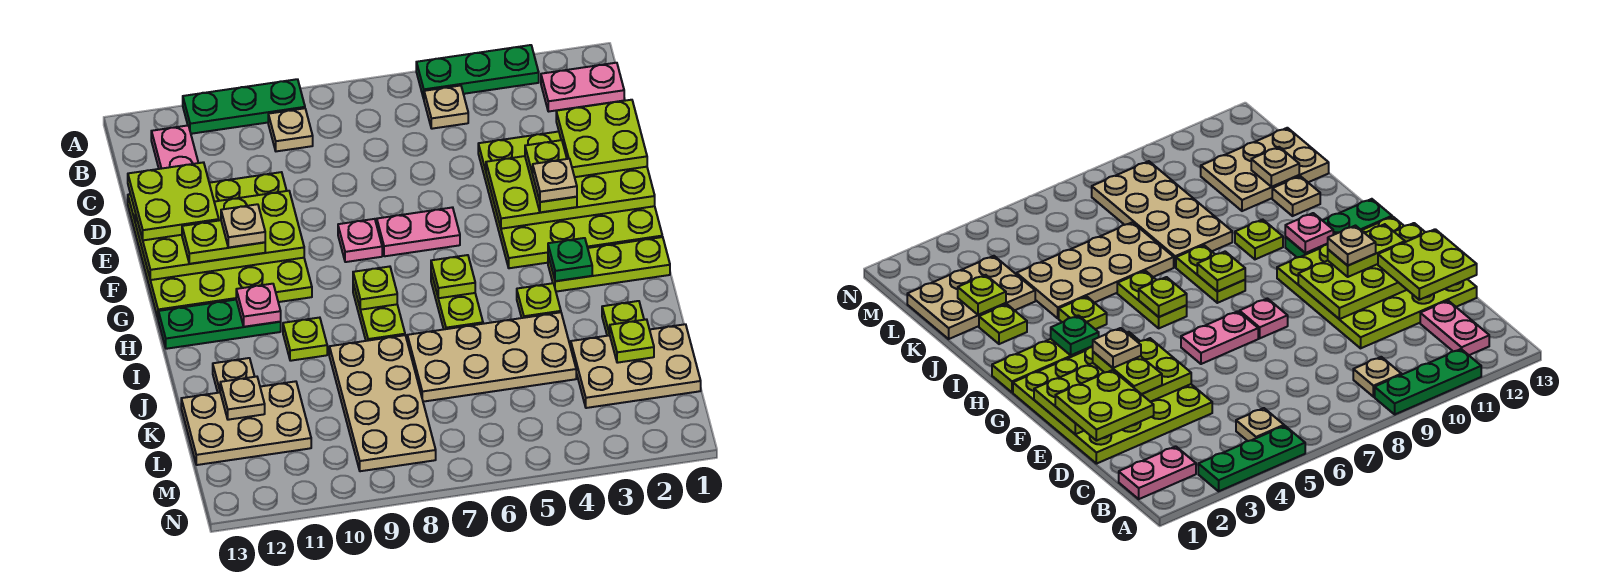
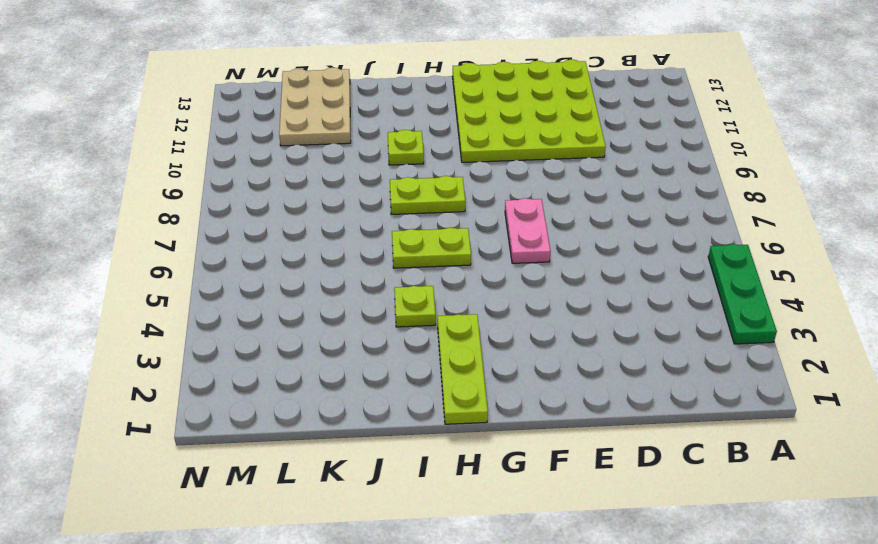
none -> green plate A9:A11 level 1
none -> pink plate B1:B2 level 1
none -> tan plate B5 level 1
none -> tan plate B9 level 1

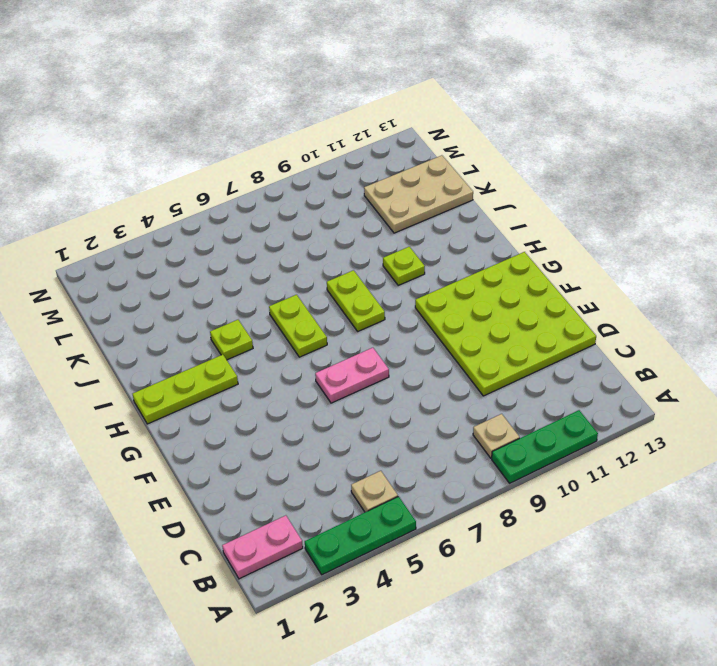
none -> pink plate B12:C12 level 1
none -> lime plate D1:G4 level 1
none -> pink plate F8 level 1
none -> green plate H11:H13 level 1

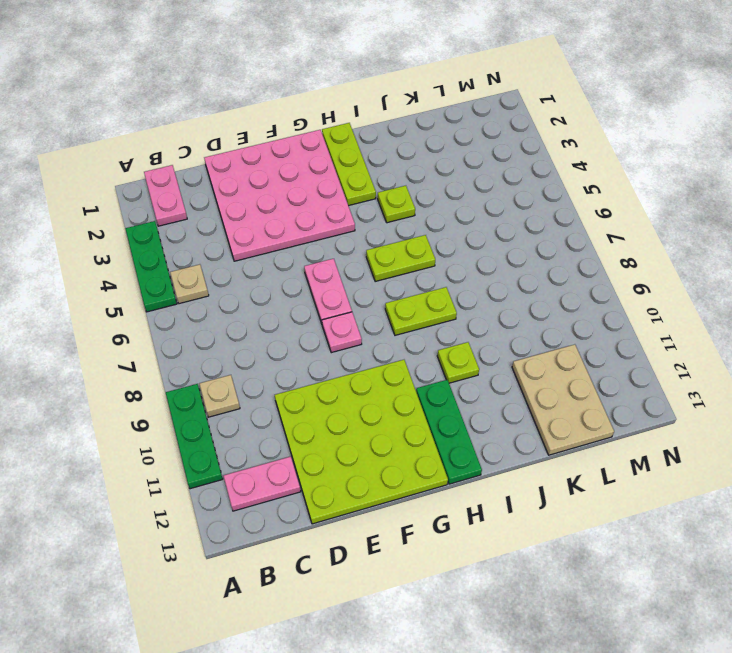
pink plate D1:G4 level 1 -> lime plate D1:G4 level 1
none -> lime plate J2 level 1
none -> tan plate J4:K7 level 1
none -> tan plate J8:M9 level 1
none -> tan plate J12 level 1

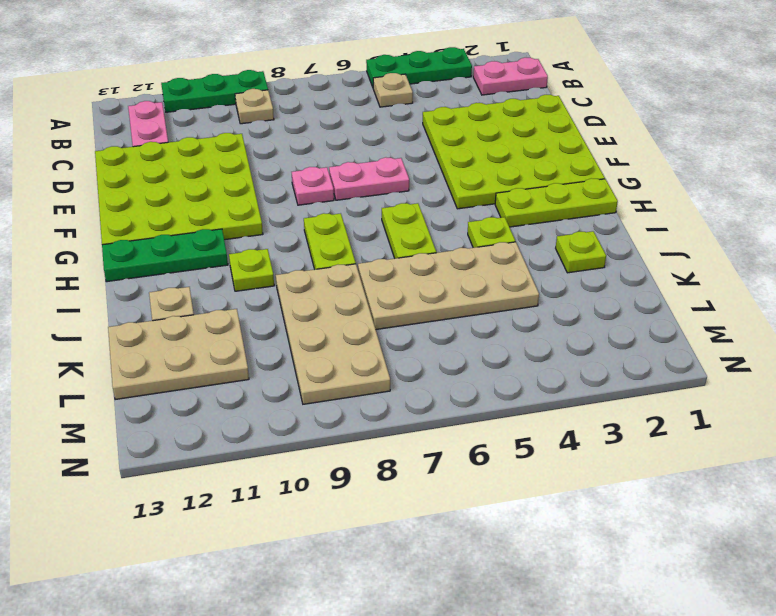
none -> tan plate K1:L3 level 1
none -> lime plate E1:F4 level 2
none -> lime plate E10:F13 level 2
none -> green plate H3 level 2

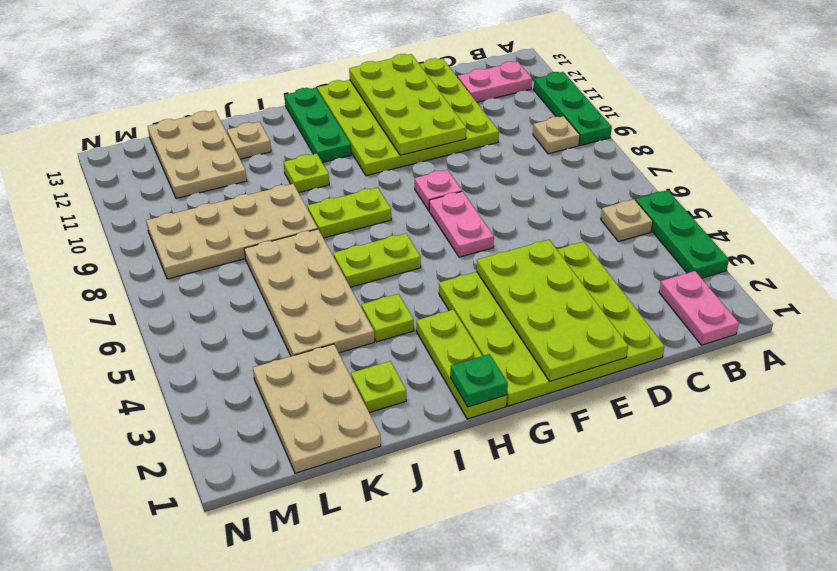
green plate H1 level 2 -> green plate H3 level 2
none -> lime plate H6 level 2
none -> lime plate H8 level 2
none -> pink plate H11 level 2
none -> lime plate K2 level 2

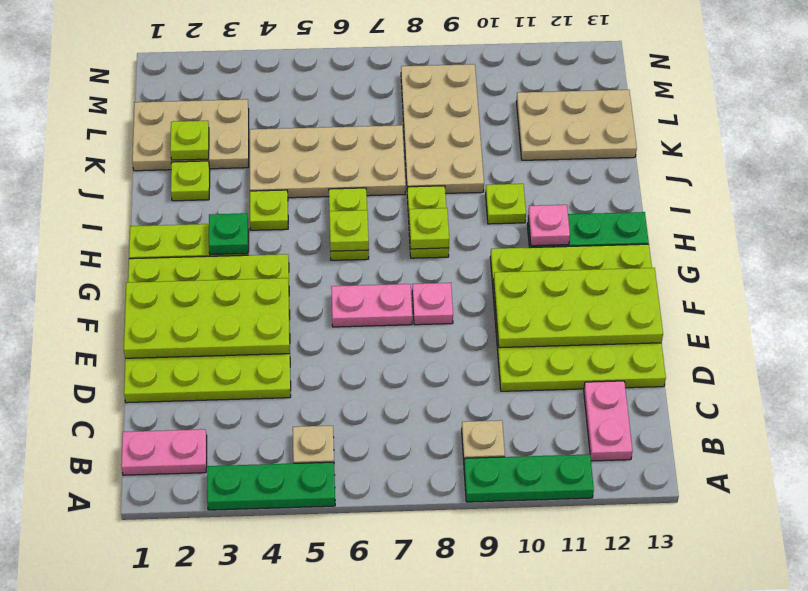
none -> tan plate J12 level 1
none -> tan plate K12 level 2
none -> lime plate D1:E2 level 3
none -> lime plate D12:E13 level 3

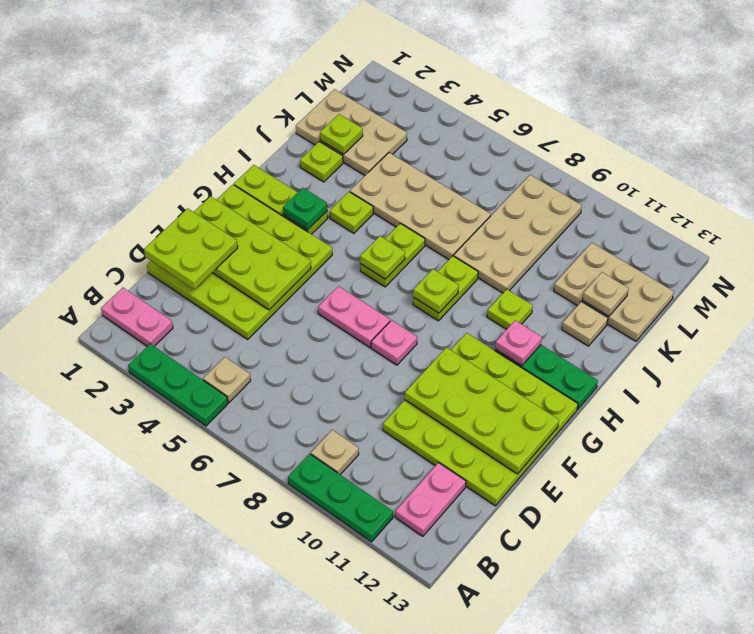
none -> lime plate D12:E13 level 3
none -> lime plate E3:F3 level 3
none -> lime plate F11:F12 level 3
none -> tan plate F3 level 4

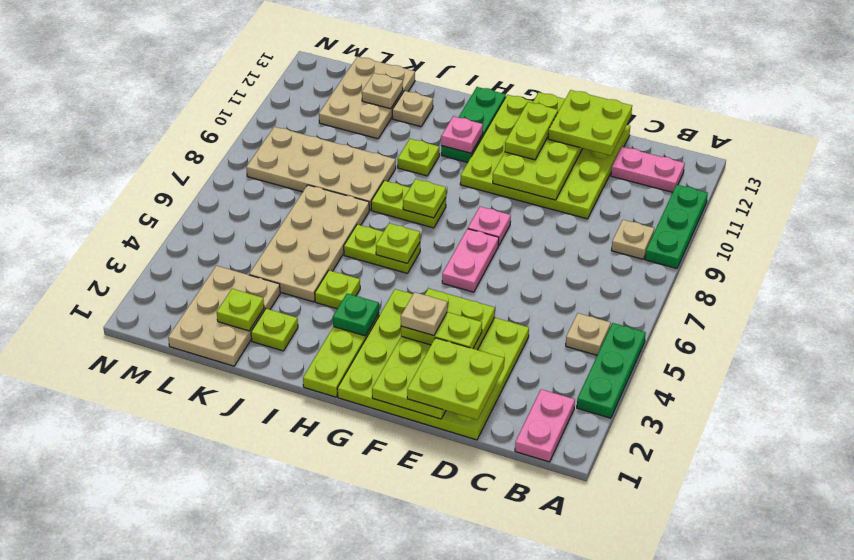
none -> tan plate F11 level 4

